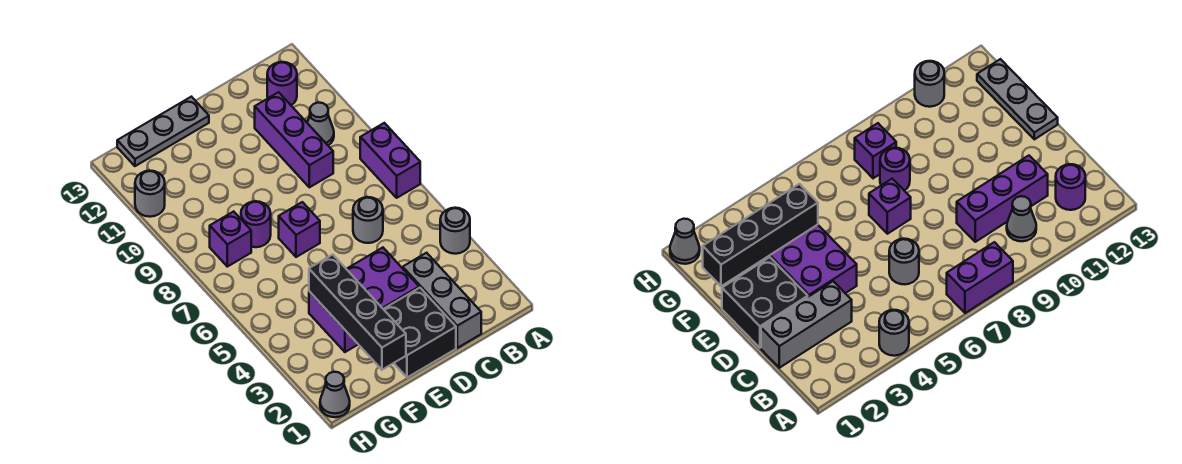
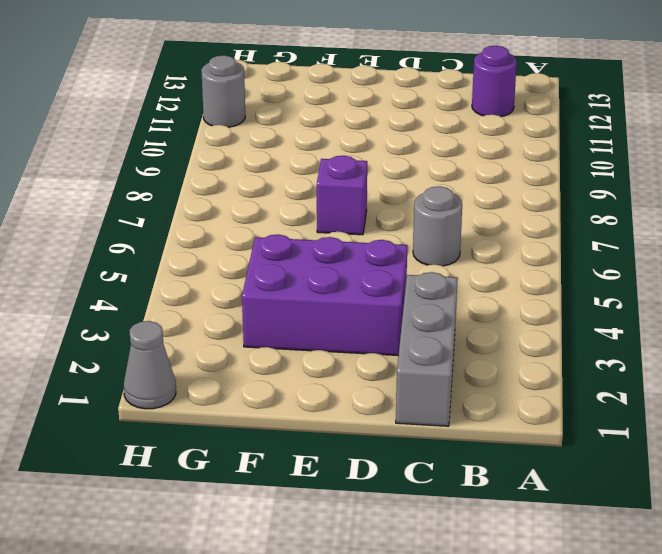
none -> grey round brick A4 level 1
none -> purple brick A7:A8 level 1
none -> grey cone B10 level 1

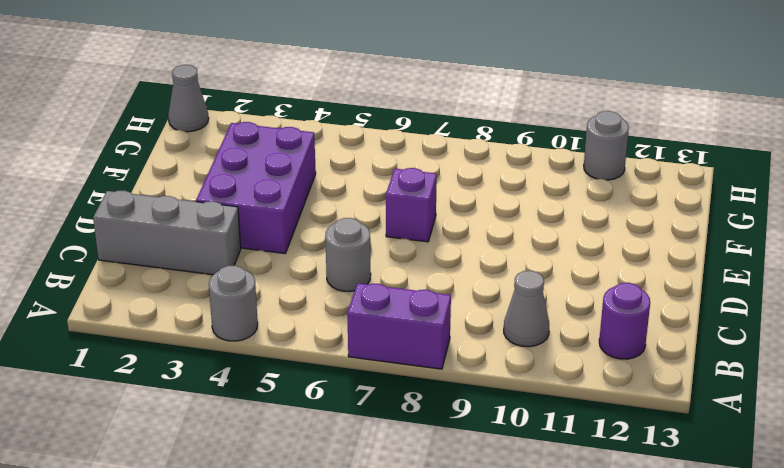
none -> purple brick C9:C11 level 1
none -> black brick D1:E2 level 1
none -> grey plate E13:G13 level 1

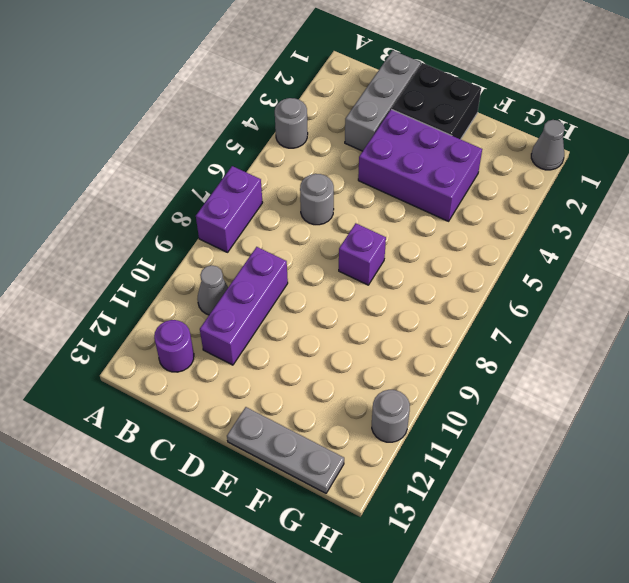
none -> purple round brick F8 level 1
none -> purple brick G8 level 1
none -> black brick F1:F4 level 2

